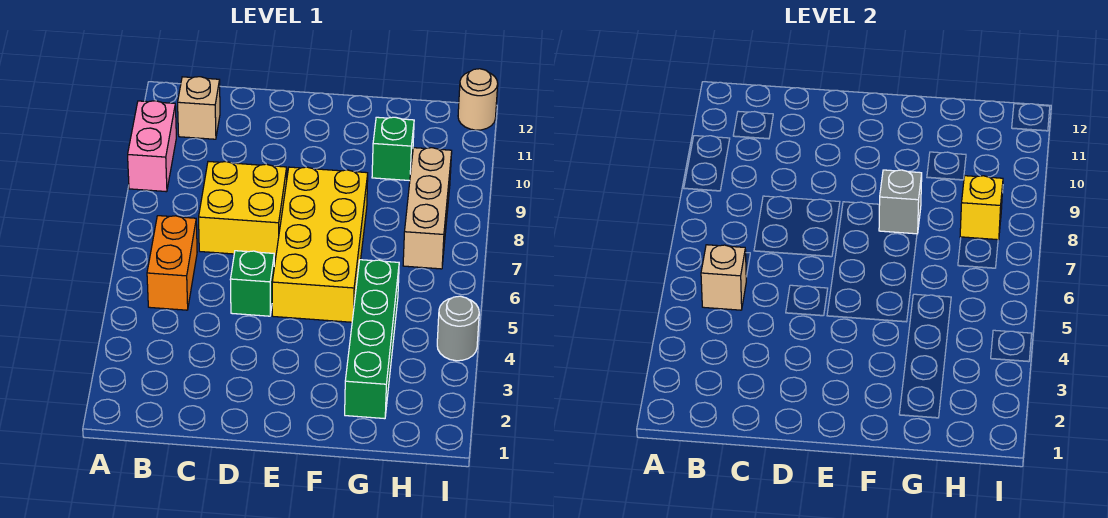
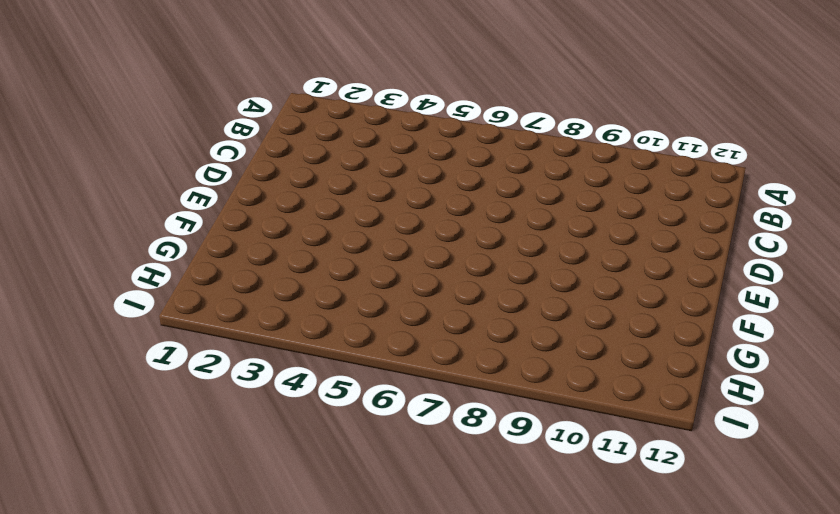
none -> pink brick A9:A10 level 1
none -> orange brick B5:B6 level 1
none -> tan brick B11 level 1

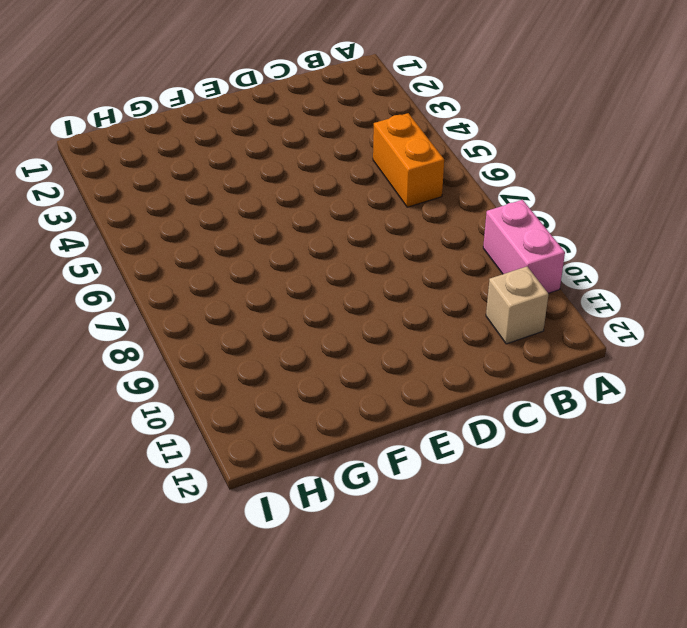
none -> yellow brick C7:D8 level 1
none -> green brick D5 level 1
none -> yellow brick E5:F8 level 1

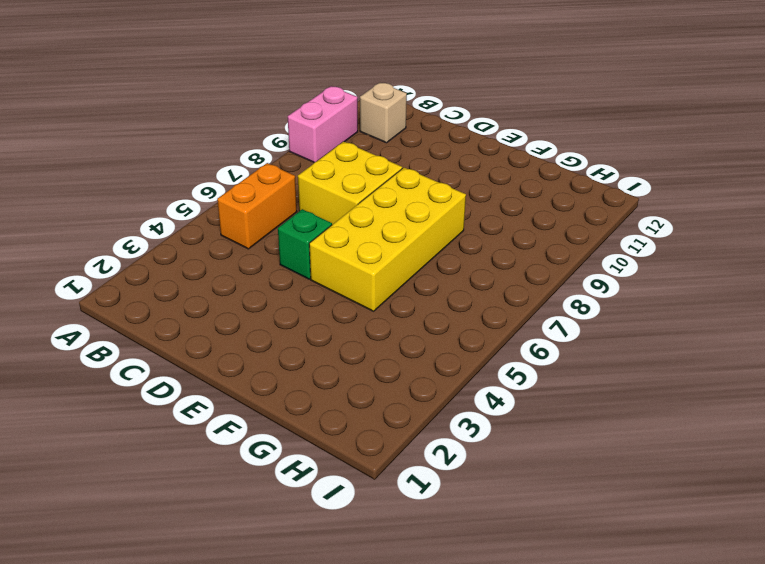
none -> green brick G2:G5 level 1
none -> green brick G10 level 1
none -> tan brick H7:H9 level 1

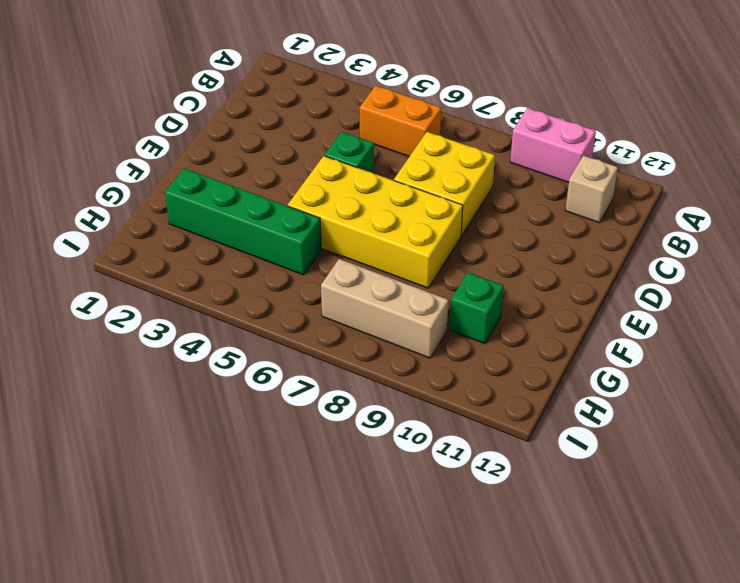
none -> grey round brick I4 level 1
none -> tan round brick I12 level 1
none -> tan brick B5 level 2

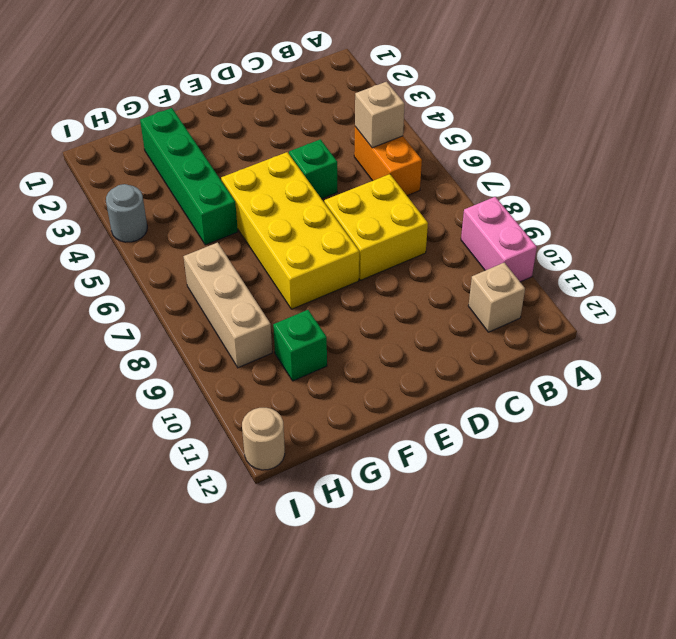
none -> grey brick F8 level 2
none -> yellow brick H8 level 2

